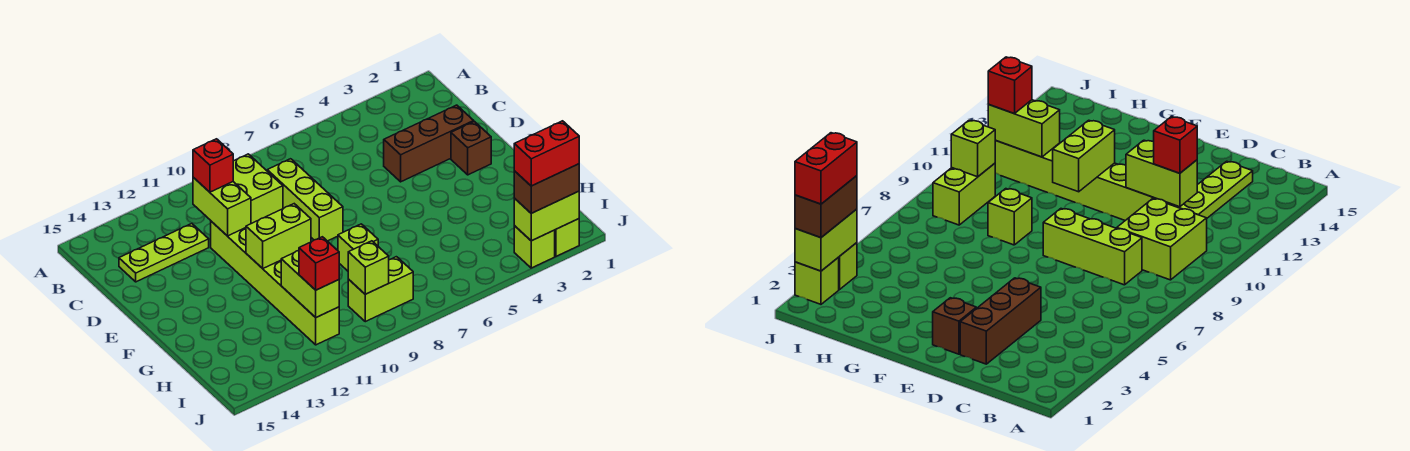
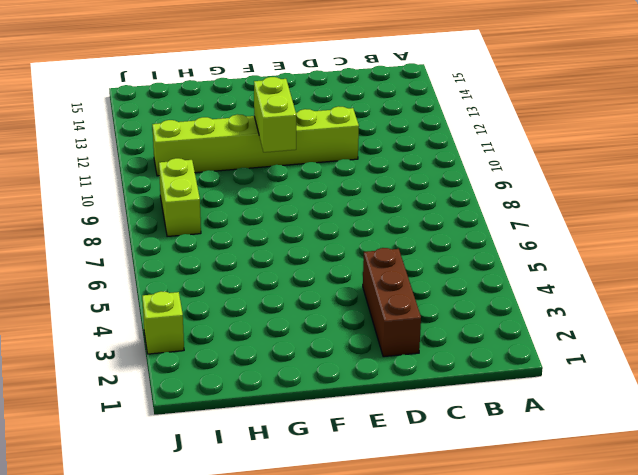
none -> lime brick B9:C10 level 1
none -> lime brick C8:E8 level 1
none -> lime plate C12:C14 level 1

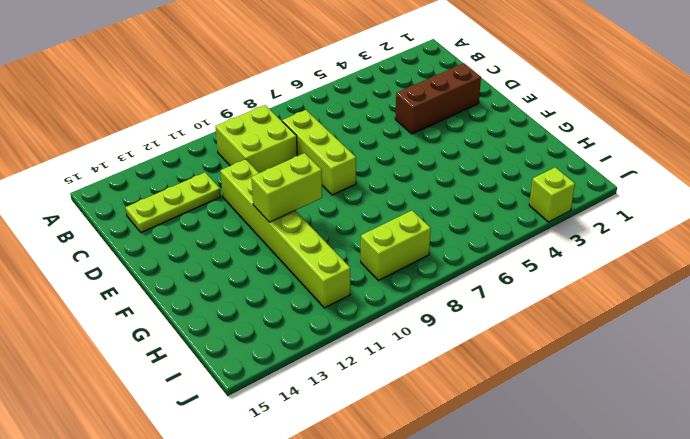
none -> brown brick E2 level 1
none -> lime brick G8 level 1
none -> lime brick J2 level 1

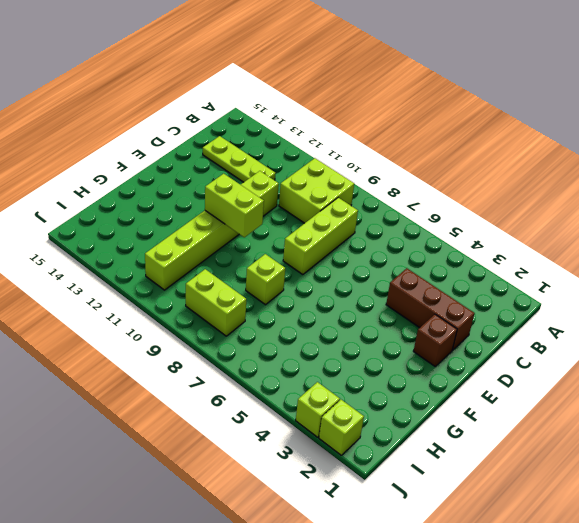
none -> lime brick C11:D11 level 2
none -> lime brick H11:I11 level 2
none -> lime brick I9 level 2

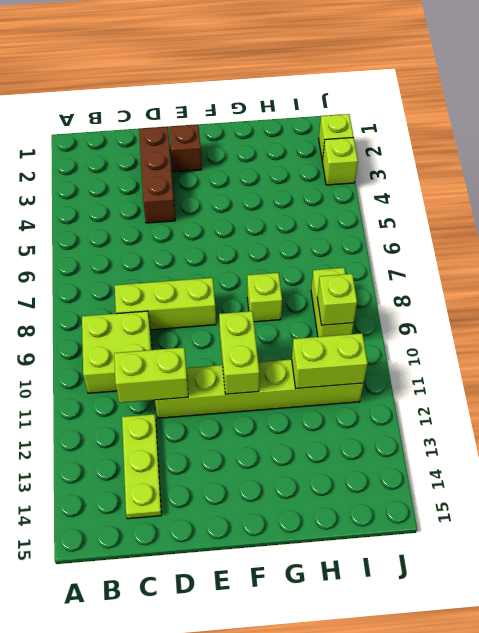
none -> lime brick J2:J3 level 2
none -> red brick C11 level 3
none -> red brick I11 level 3

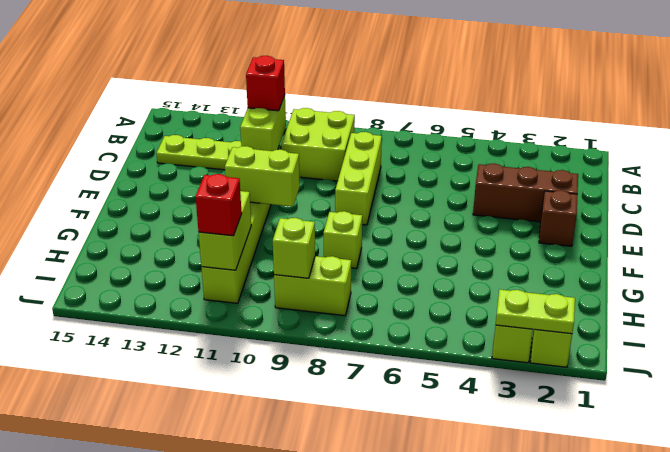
lime plate J2:J3 level 2 -> lime brick J2:J3 level 2
none -> brown brick J2:J3 level 3
none -> red brick J2:J3 level 4

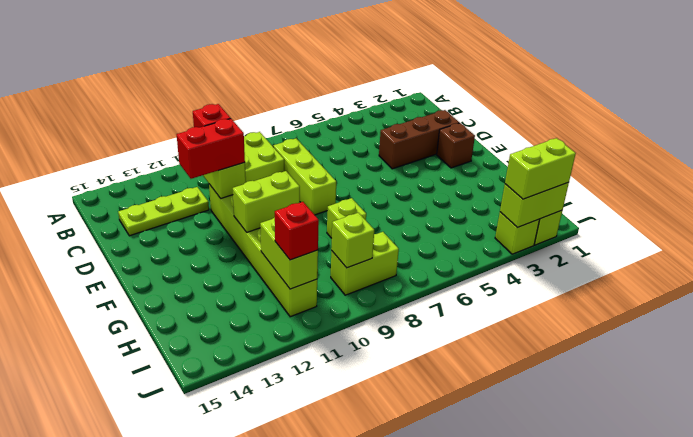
red brick D11:D12 level 3 -> red brick J2:J3 level 4
lime brick J2:J3 level 3 -> brown brick J2:J3 level 3

